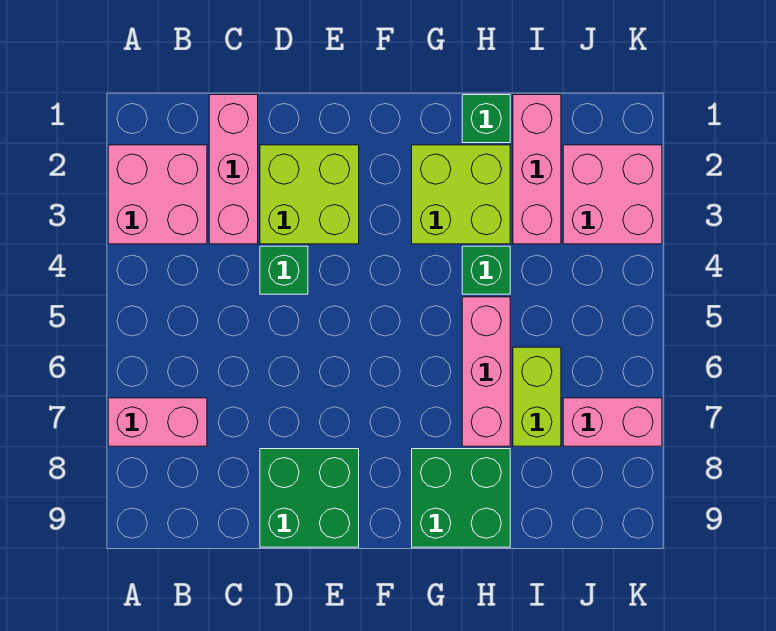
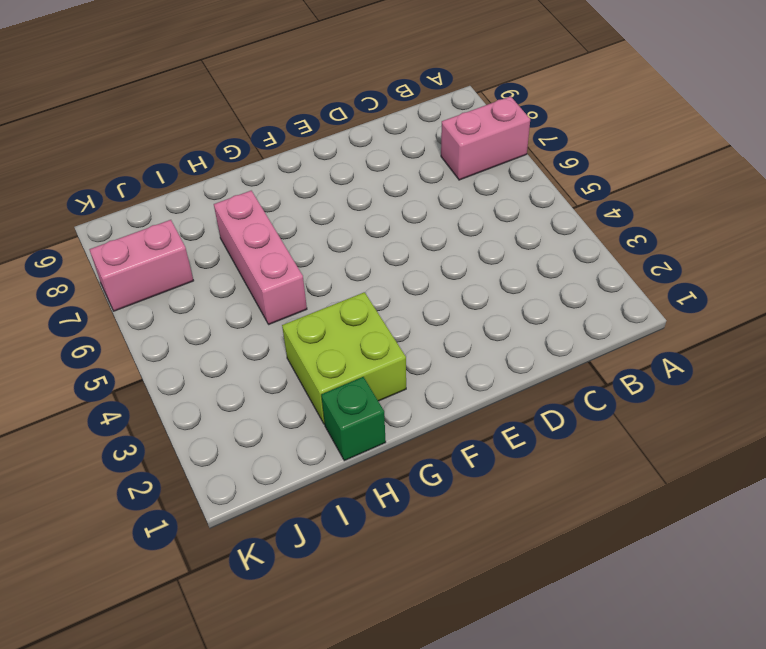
none -> pink brick A2:B3 level 1
none -> pink brick C1:C3 level 1
none -> lime brick D2:E3 level 1

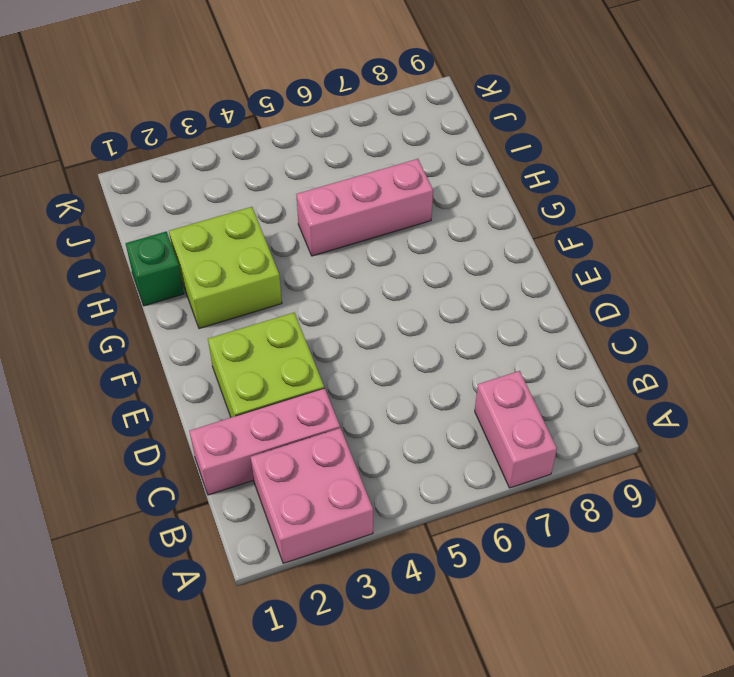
none -> green brick D4 level 1
none -> green brick D8:E9 level 1
none -> green brick G8:H9 level 1

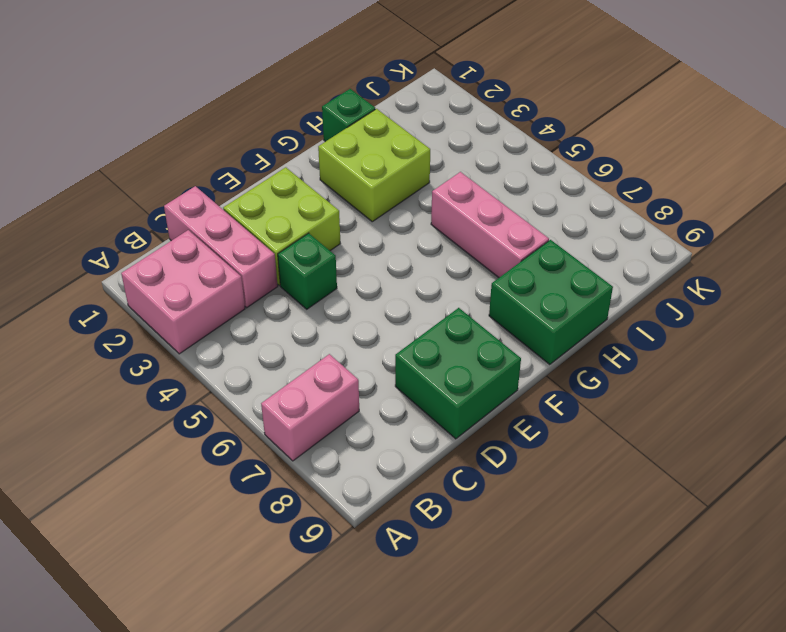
none -> green brick H4 level 1
none -> pink brick I1:I3 level 1
none -> lime brick I6:I7 level 1

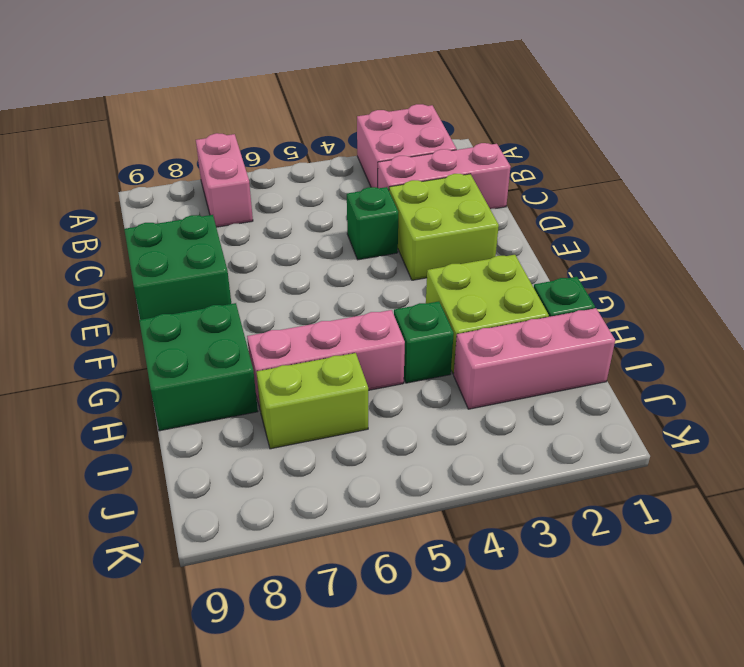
none -> pink brick J2:K3 level 1
none -> pink brick J7:K7 level 1

